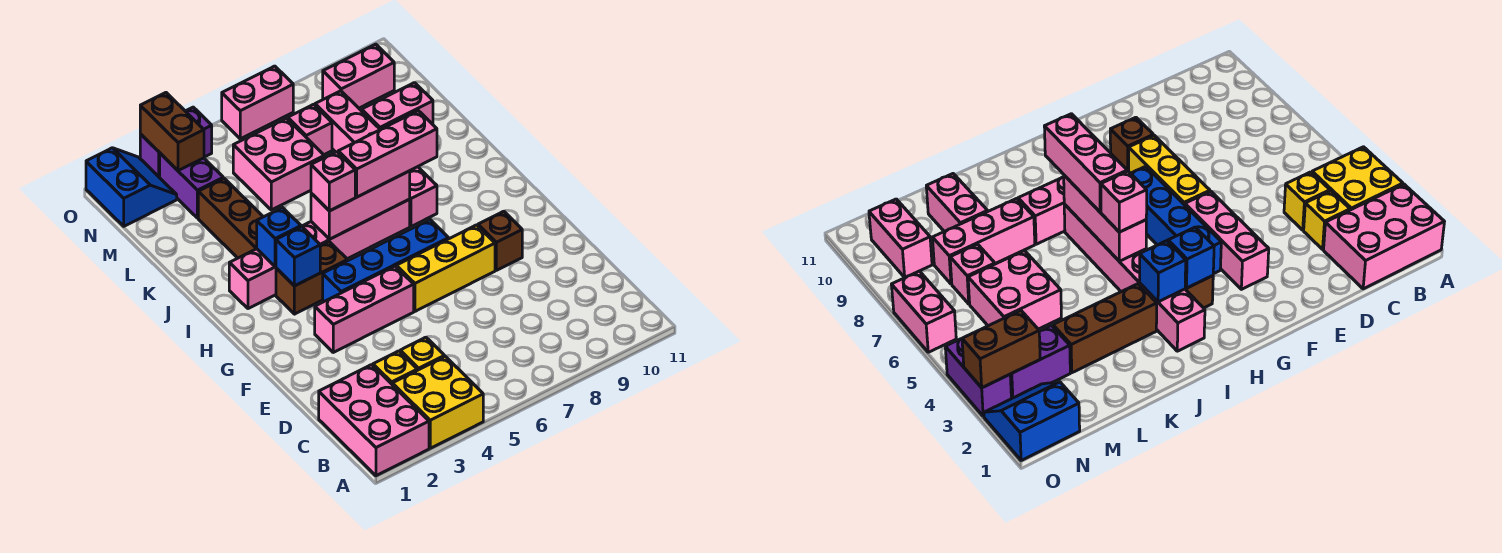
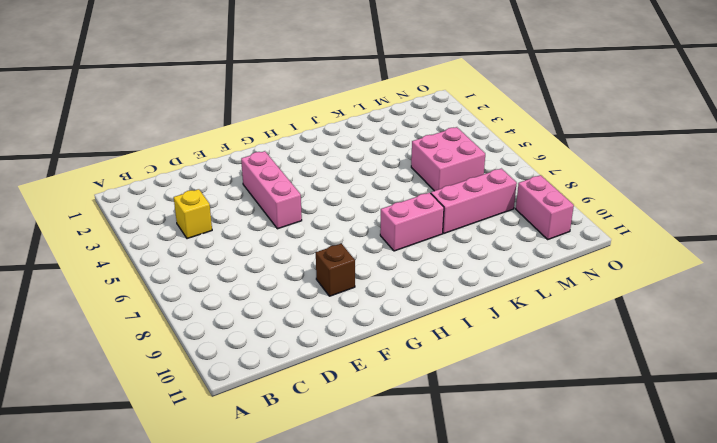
none -> pink brick A1:C2 level 1
none -> yellow brick A3:B4 level 1
none -> yellow brick C3 level 1

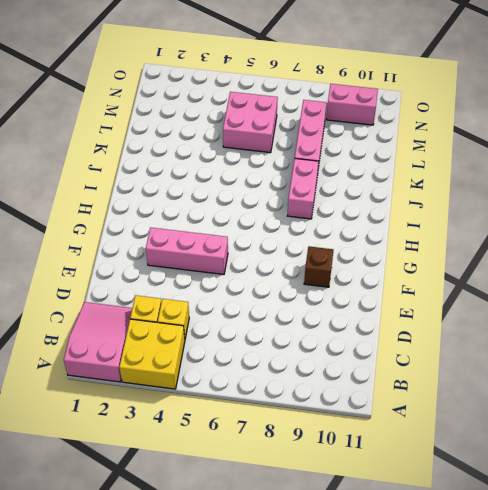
pink slope A1:C2 level 1 top A -> pink brick A1:C2 level 1
none -> yellow brick F6:F8 level 1
none -> blue brick G4:G7 level 1
none -> brown brick H3:H4 level 1

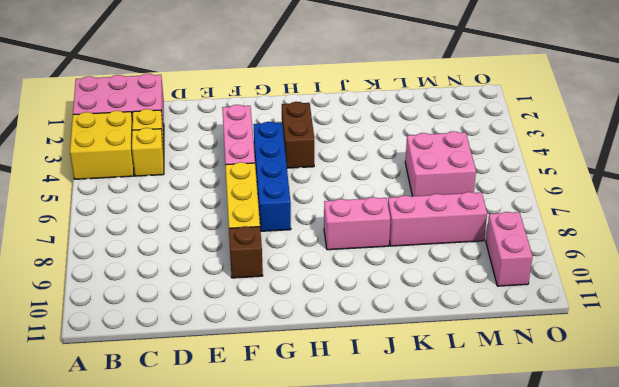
none -> pink brick I2:I7 level 1
none -> brown brick J3:L3 level 1
none -> pink brick L9:L10 level 1

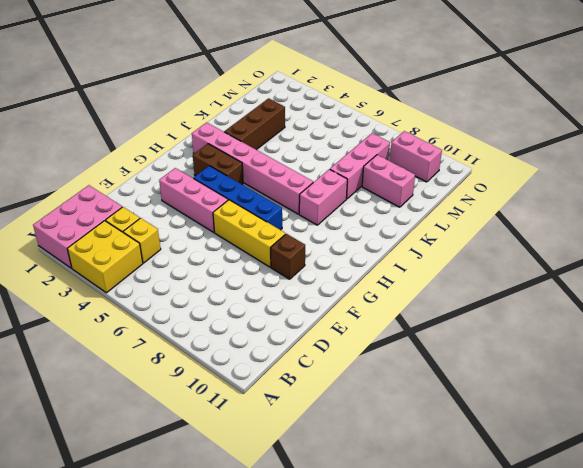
none -> pink brick L5:M6 level 1
none -> purple brick M3:N3 level 1
none -> pink brick M7 level 1

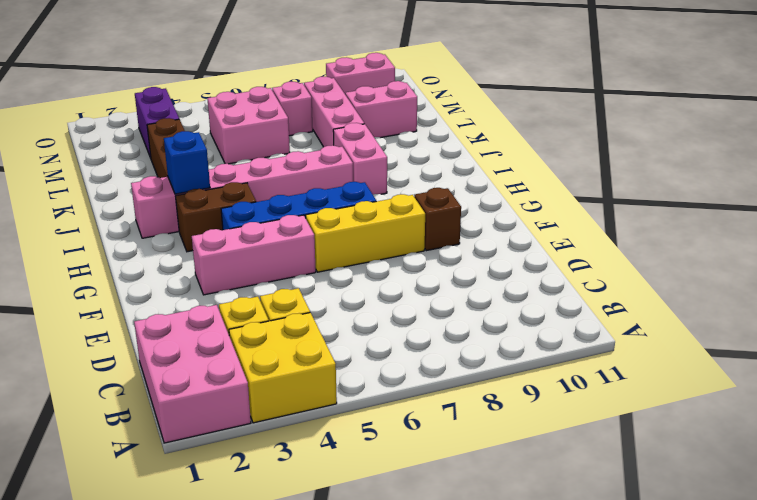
none -> blue slope N1:O2 level 1 top 1
none -> purple brick O3:O4 level 1
none -> pink brick O6:O7 level 1

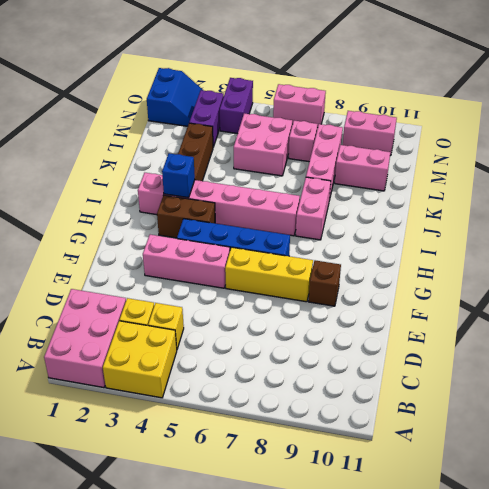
purple brick N4:O4 level 1 -> purple brick O3:O4 level 1
none -> blue brick H3 level 2
none -> pink brick I5:I7 level 2
none -> brown brick N3:O3 level 2

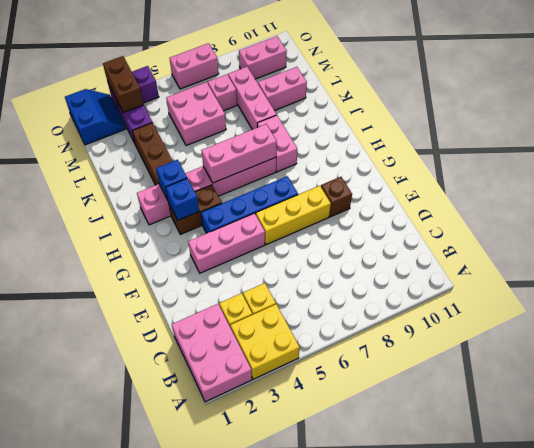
none -> pink brick I5 level 3
none -> pink brick I6:I8 level 3

